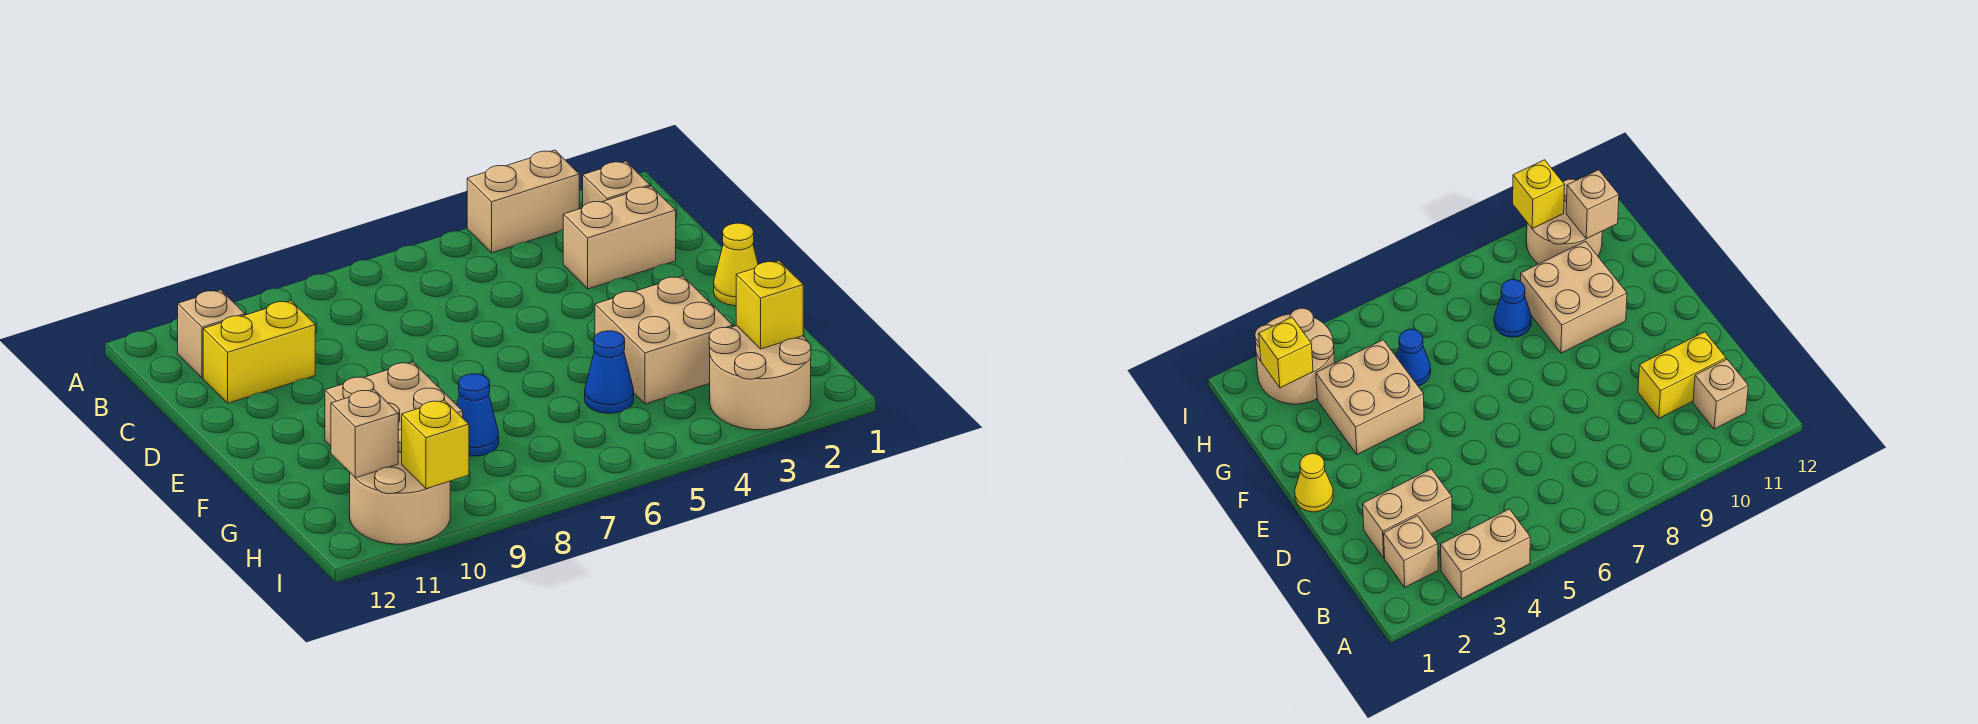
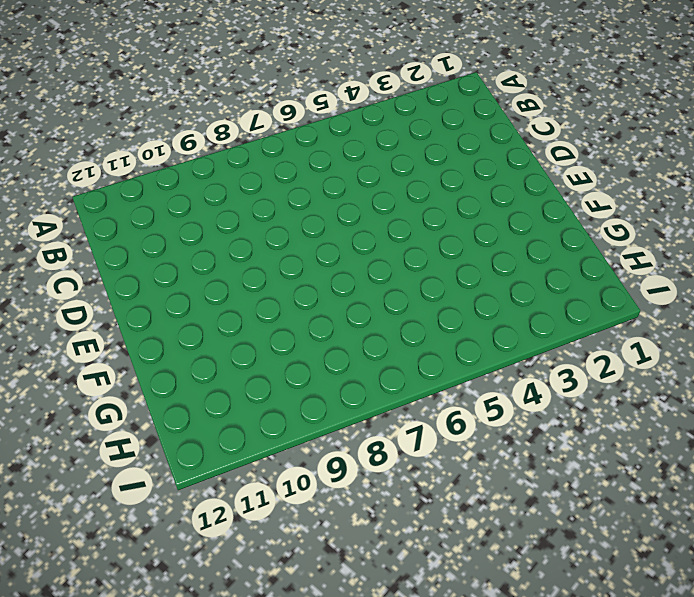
none -> tan brick A3:A4 level 1
none -> tan brick B2 level 1
none -> tan brick B11 level 1

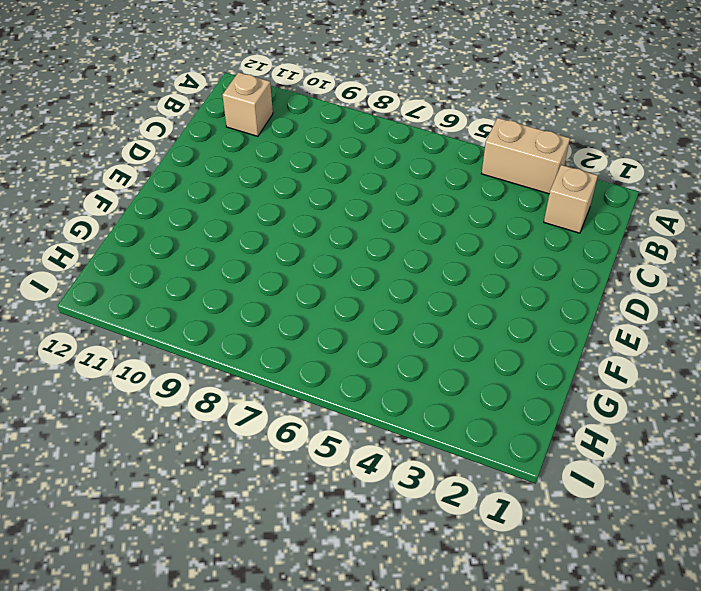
none -> tan brick C2:C3 level 1
none -> yellow brick C10:C11 level 1
none -> yellow cone E1 level 1

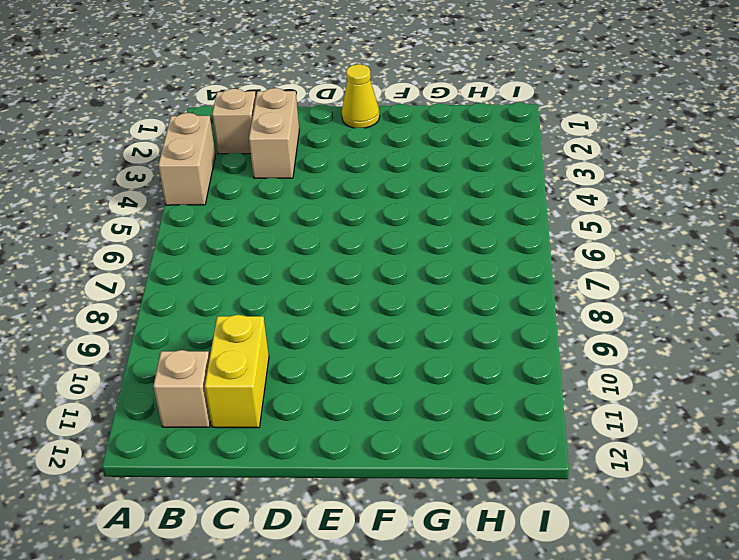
none -> tan brick F3:G4 level 1
none -> tan brick F9:G10 level 1
none -> blue cone G5 level 1

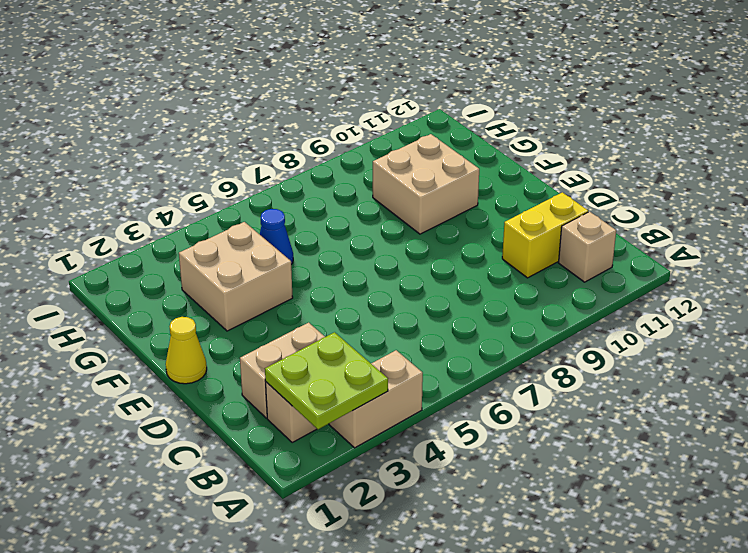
lime plate A2:B3 level 2 -> none
none -> blue cone G8 level 1
none -> tan round brick H2:I3 level 1
none -> tan round brick H10:I11 level 1

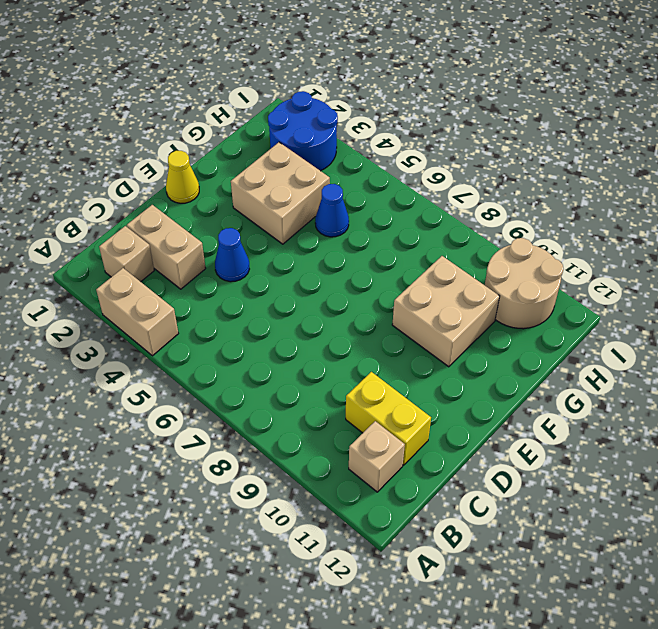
blue cone D4 level 1 -> blue cone G8 level 1
blue round brick H2:I3 level 1 -> tan round brick H2:I3 level 1
none -> yellow brick H2 level 2
none -> tan brick H11 level 2
none -> yellow brick I10 level 2

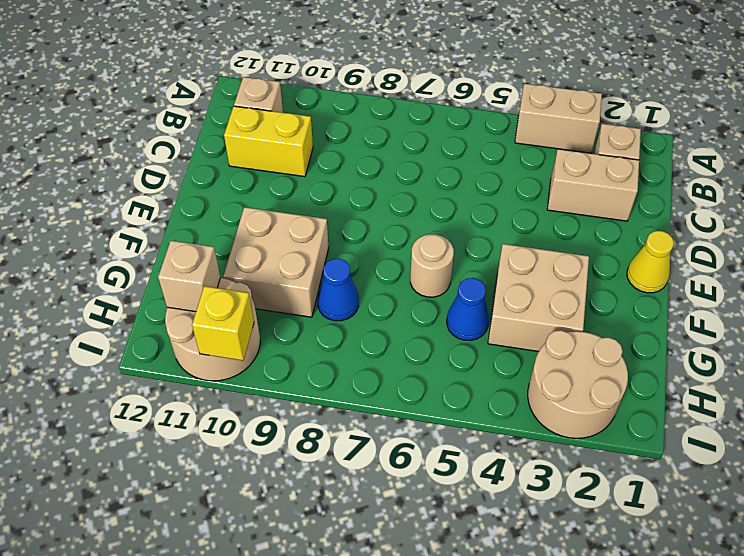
tan round brick F6 level 1 -> none
none -> yellow brick H2 level 2

